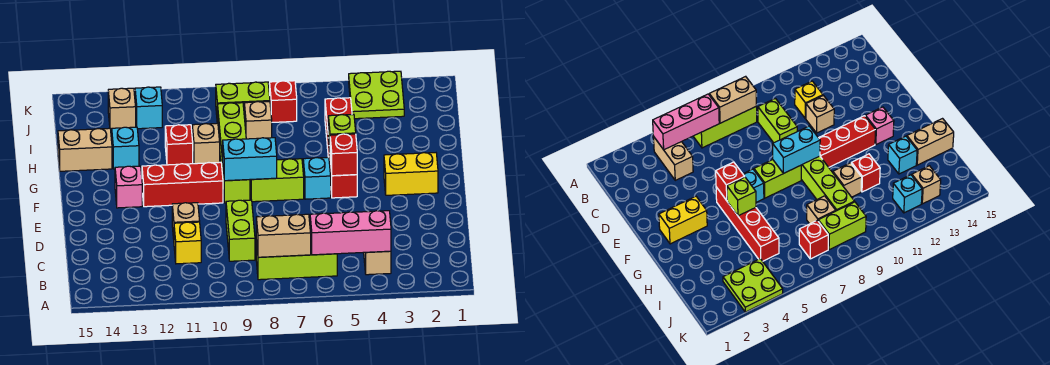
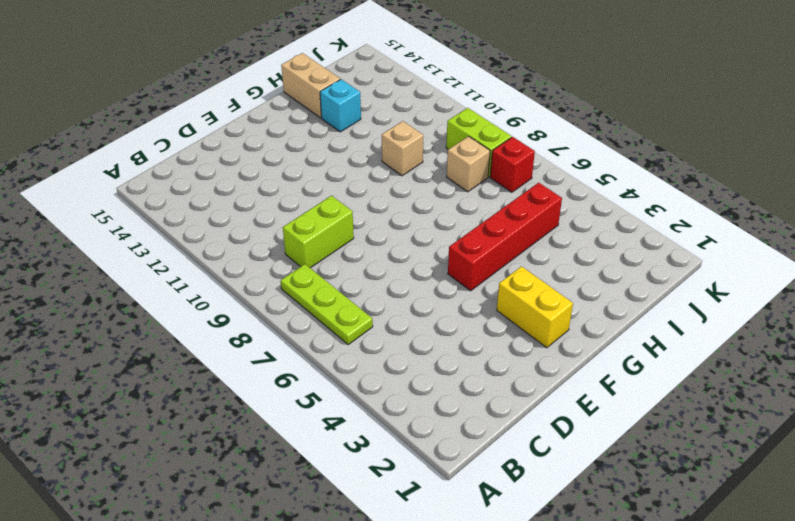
lime plate B6:B8 level 1 -> lime brick B6:B8 level 1
none -> tan brick B4:C4 level 1
none -> yellow brick C11 level 1
none -> tan brick D11 level 1

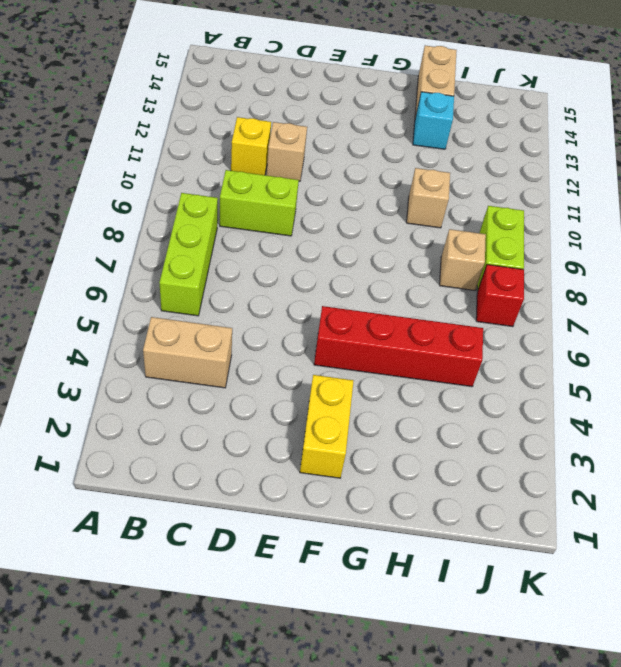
none -> cyan brick F6 level 1
none -> lime brick F7:F8 level 1
none -> lime brick F9:I9 level 1

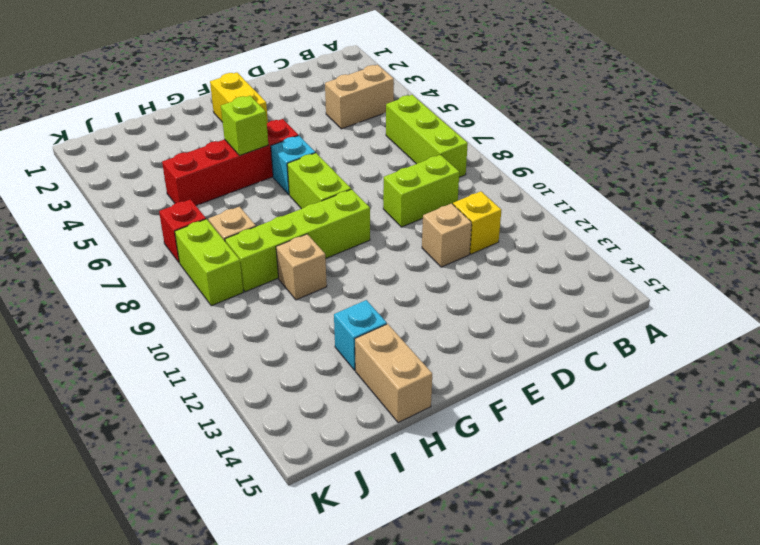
none -> red brick F10:F12 level 1
none -> pink brick F13 level 1
none -> red brick H11 level 1

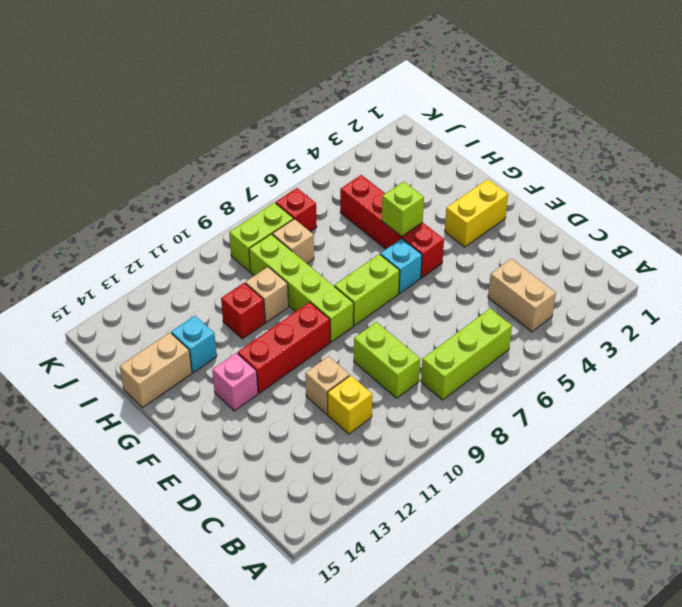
none -> lime plate J3:K4 level 1
none -> cyan brick J12 level 1
none -> tan brick J13 level 1

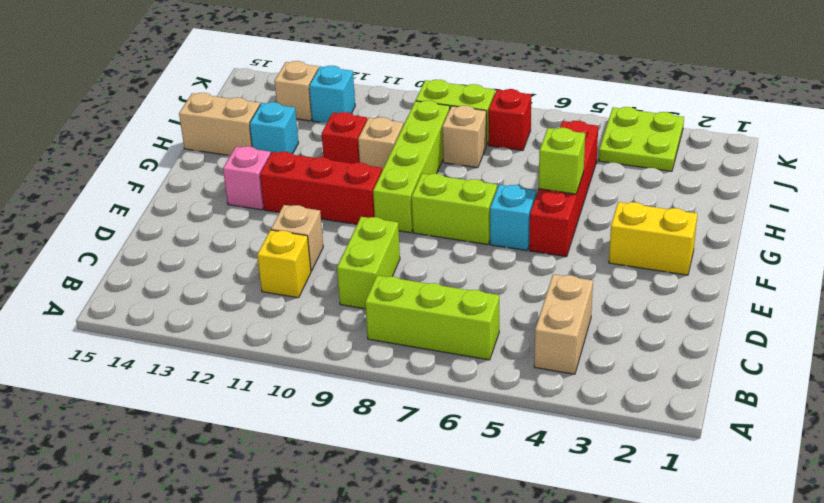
none -> pink brick B4:B6 level 2
none -> tan brick B7:B8 level 2
none -> red brick F5 level 2

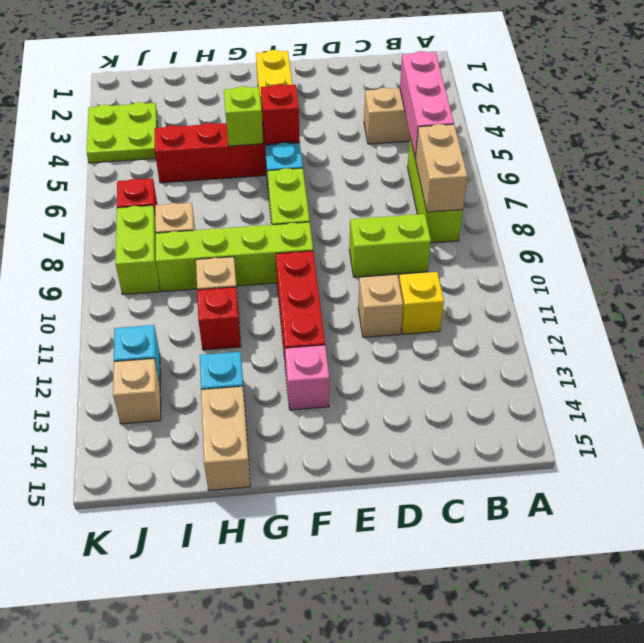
none -> cyan brick F8:F9 level 2

